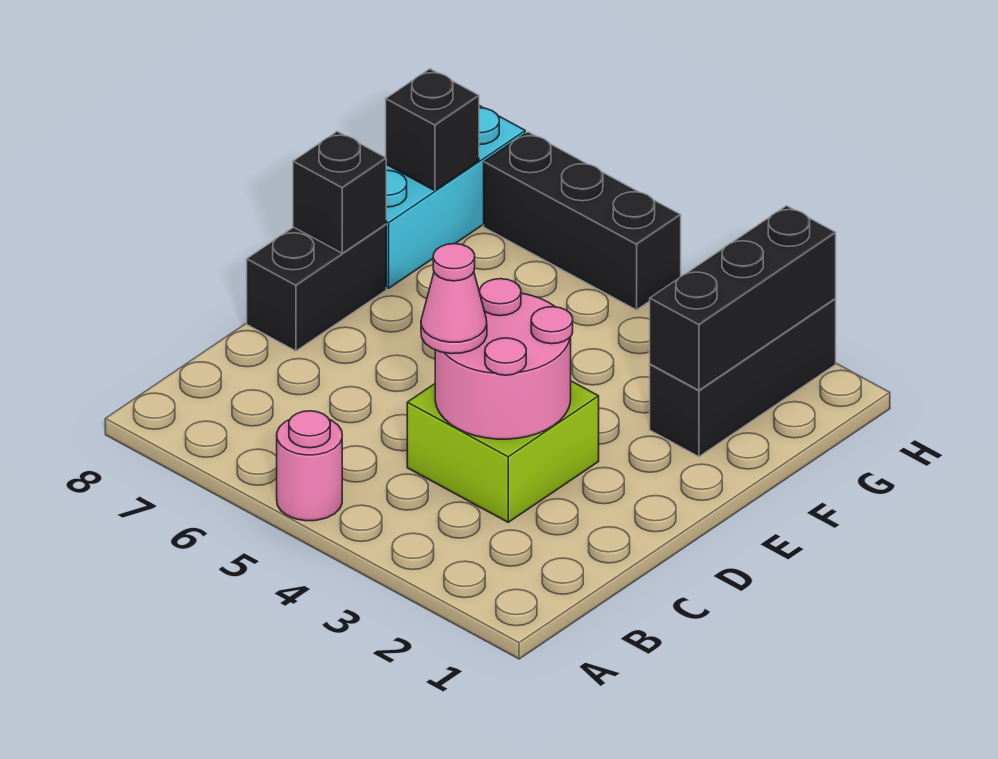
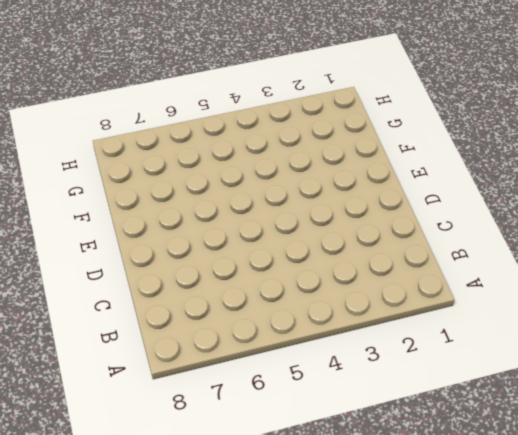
none -> pink round brick A5 level 1
none -> lime brick C3:D4 level 1

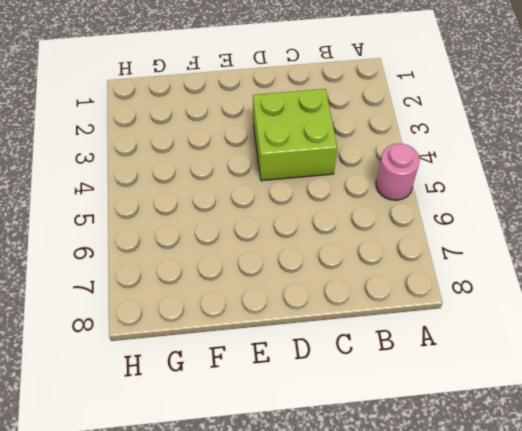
none -> black brick D8:E8 level 1
none -> black brick F2:H2 level 1

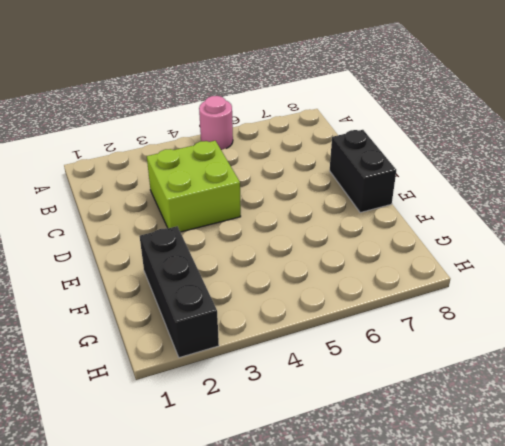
none -> cyan brick F8:H8 level 1
none -> black brick H5:H7 level 1

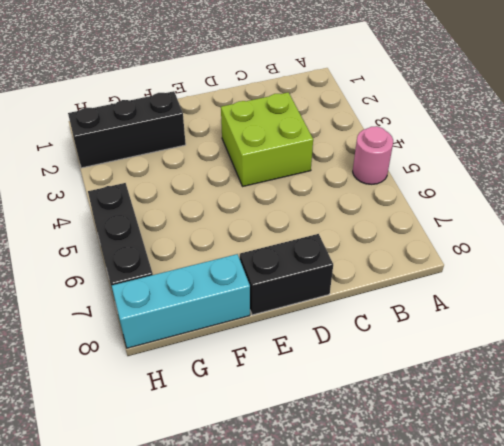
none -> pink round brick C3:D4 level 2
none -> black brick E8 level 2

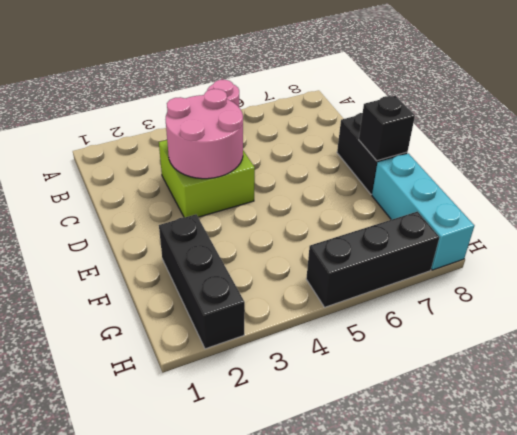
none -> black brick F2:H2 level 2
none -> black brick G8 level 2

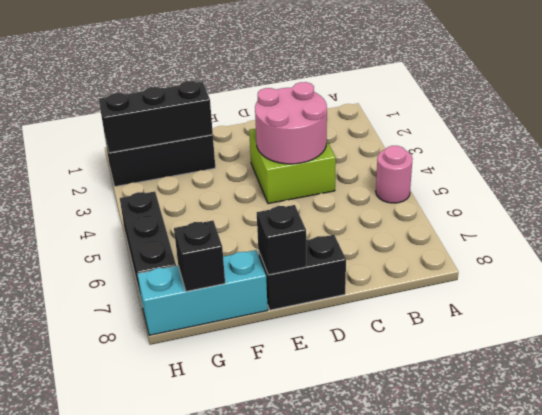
none -> pink cone C4 level 3

